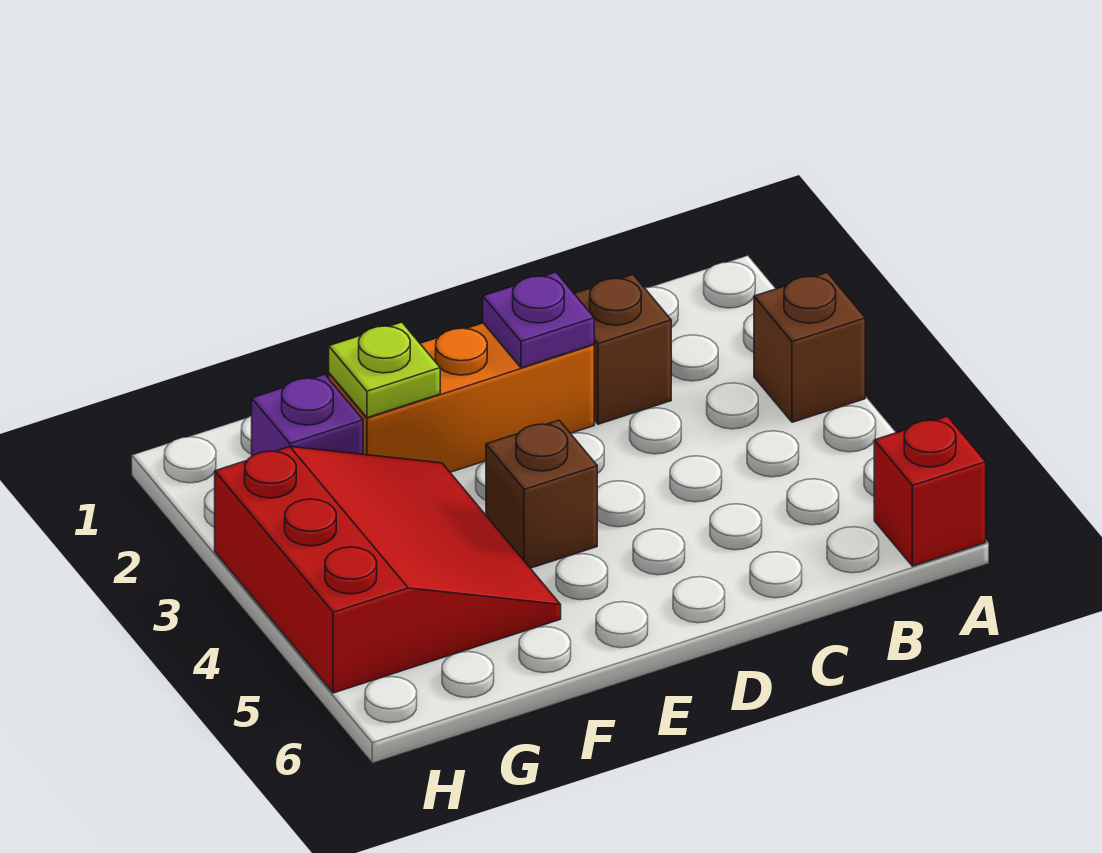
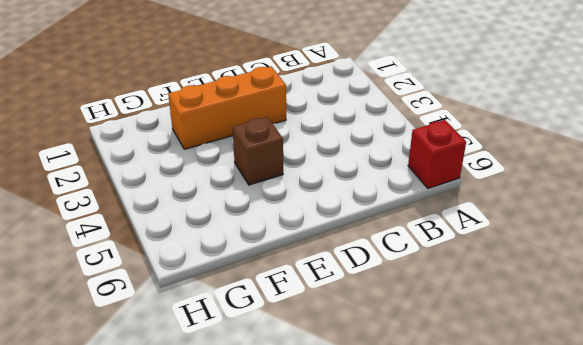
none -> brown brick A3 level 1
none -> brown brick C2 level 1

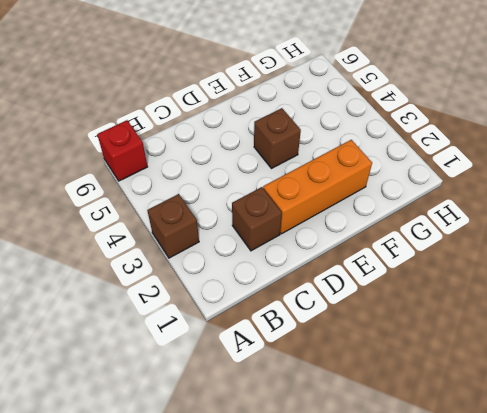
none -> red slope F3:H5 level 1 top H
none -> purple brick G2 level 1

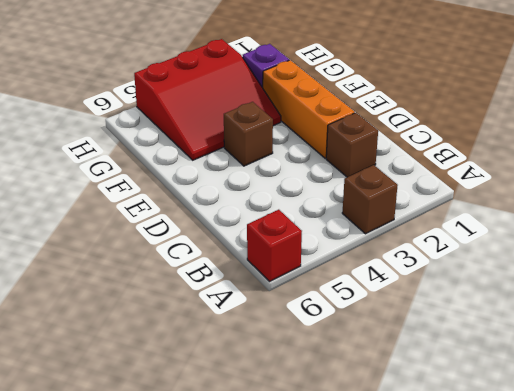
none -> purple plate D2 level 2
none -> lime plate F2 level 2

